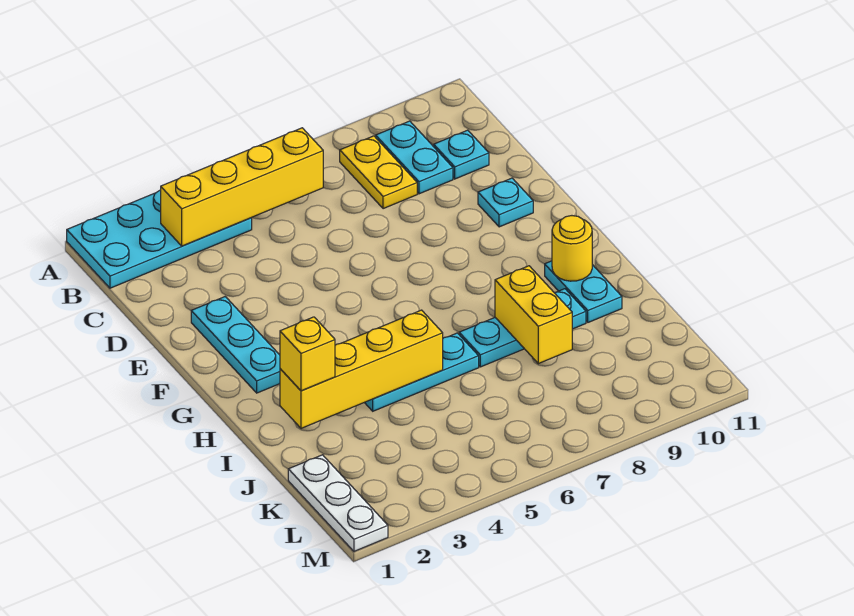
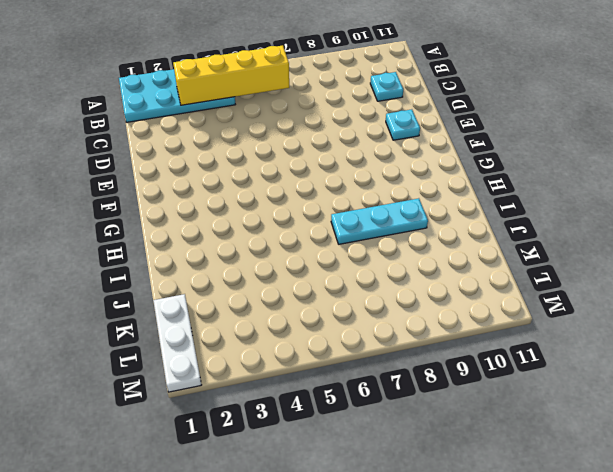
none -> yellow plate B8:C8 level 1
none -> cyan plate B9:C9 level 1
none -> cyan plate E2:G2 level 1

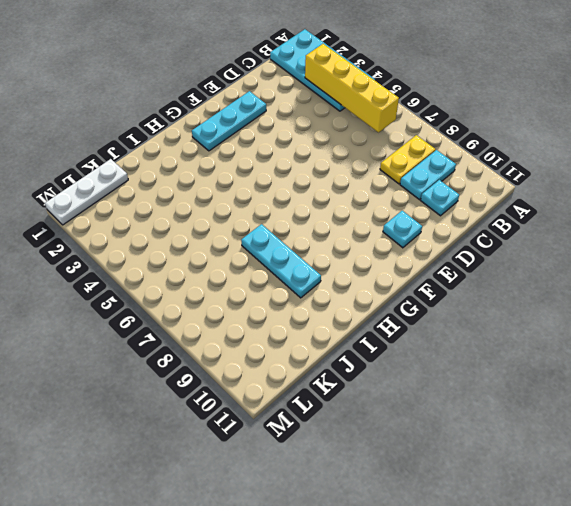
none -> cyan plate H10:I10 level 1
none -> cyan plate I4:I6 level 1
none -> yellow round brick H10 level 2

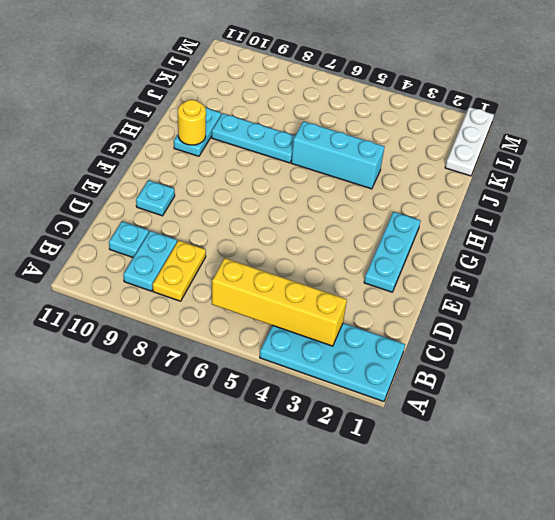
cyan brick I4:I6 level 1 -> cyan plate I4:I6 level 1
none -> yellow brick I2:I5 level 2
none -> yellow brick I8:J8 level 2
none -> yellow brick I2 level 3

